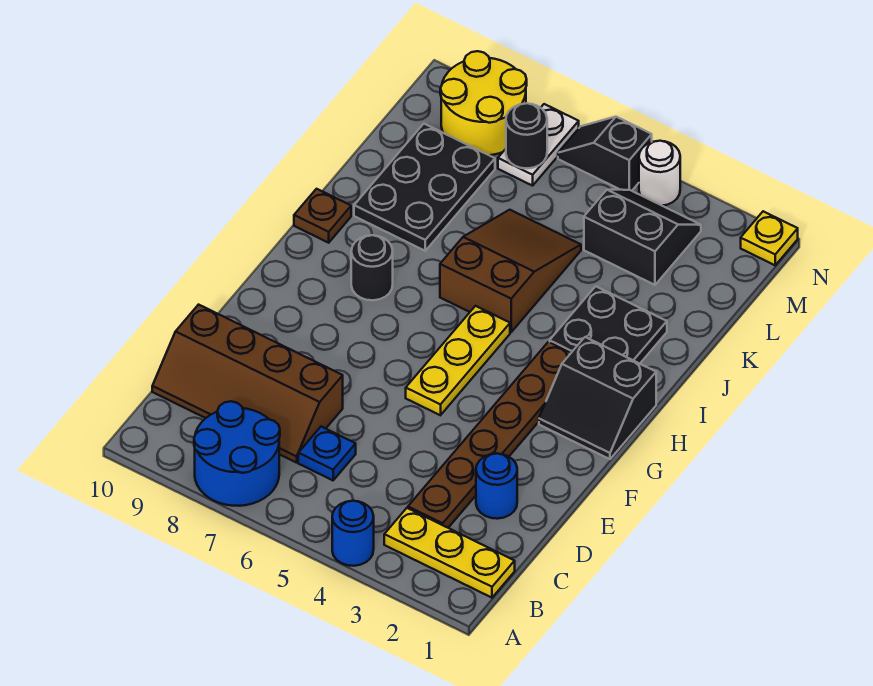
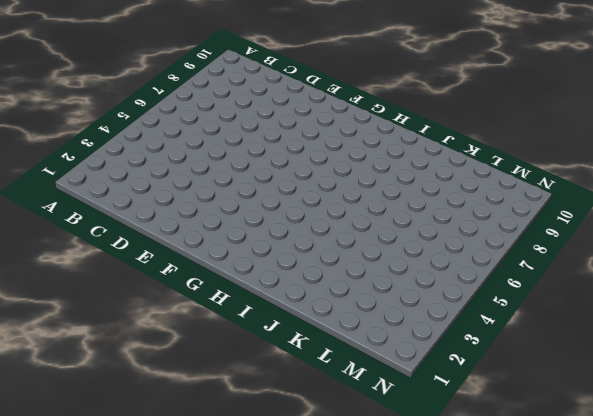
none -> blue round brick A4 level 1
none -> blue round brick A7:B8 level 1
none -> yellow plate B1:B3 level 1

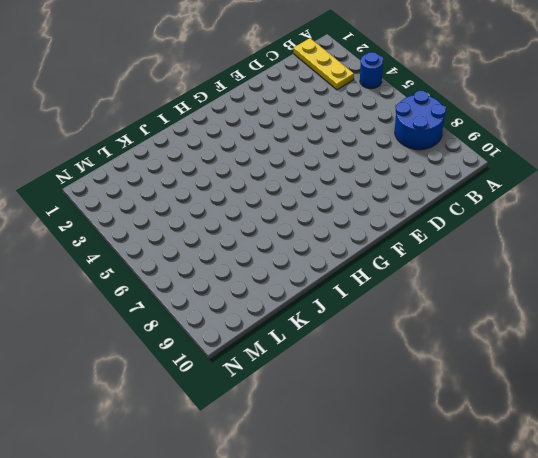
none -> brown plate C3:H3 level 1
none -> blue plate C6 level 1
none -> brown slope C7:D10 level 1 top D

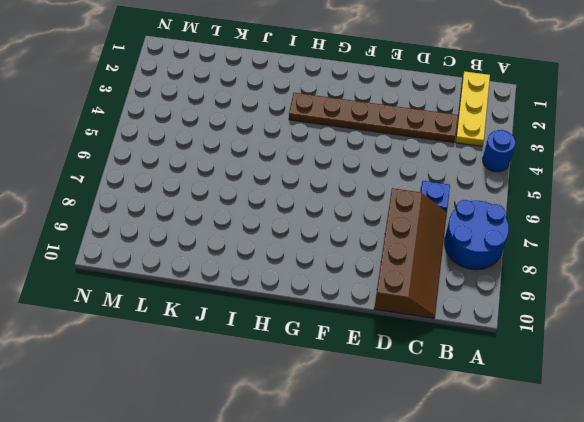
none -> blue round brick D2 level 1
none -> yellow plate F5:H5 level 1
none -> black slope G1:H2 level 1 top H

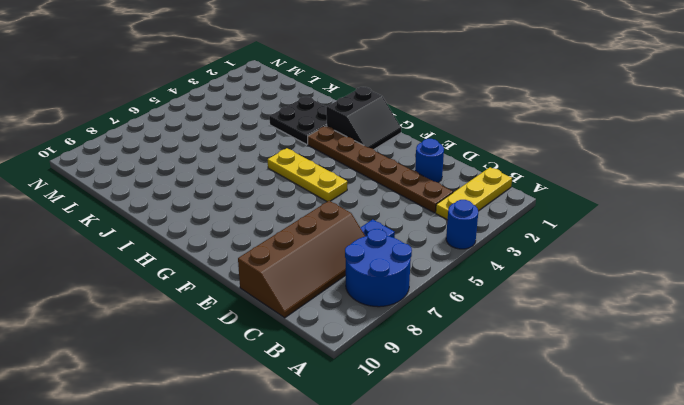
none -> black round brick H8 level 1
none -> brown slope I5:K6 level 1 top I
none -> brown plate I10 level 1

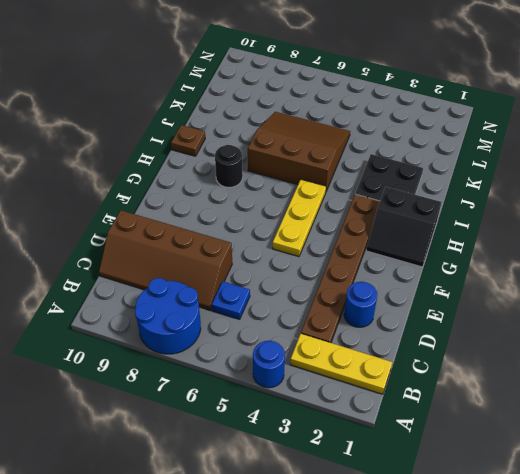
brown slope I5:K7 level 1 top I -> brown slope I5:K6 level 1 top I
none -> black plate J8:L9 level 1
none -> black slope L3:M4 level 1 top L
none -> white plate M7:N7 level 1

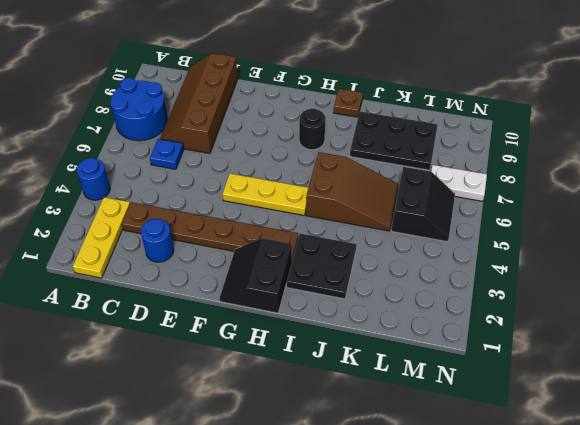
black slope L5:M6 level 1 top L -> black slope L3:M4 level 1 top L
none -> yellow round brick M8:N9 level 1
none -> yellow plate N1 level 1
none -> white round brick N4 level 1

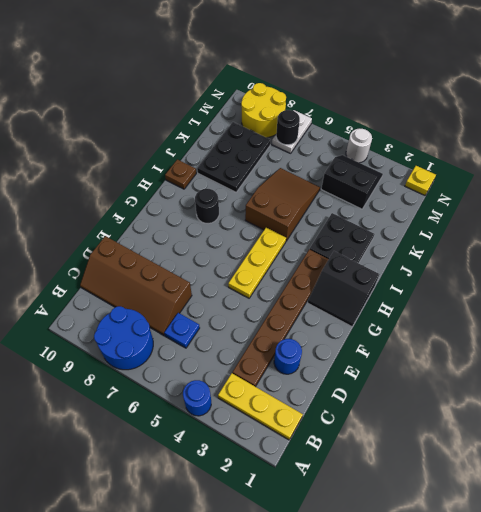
none -> black slope N5:N6 level 1 top 5

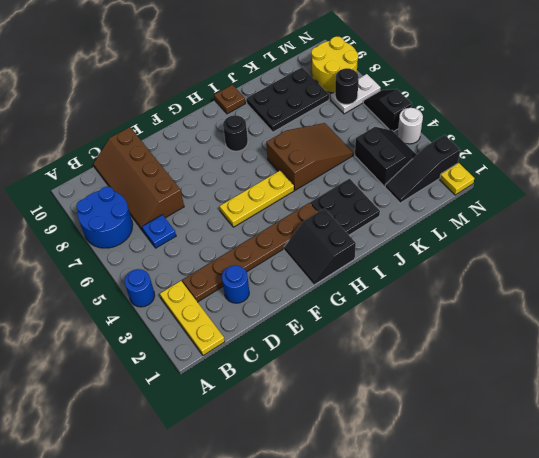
black slope L2:N2 level 1 top N -> none

